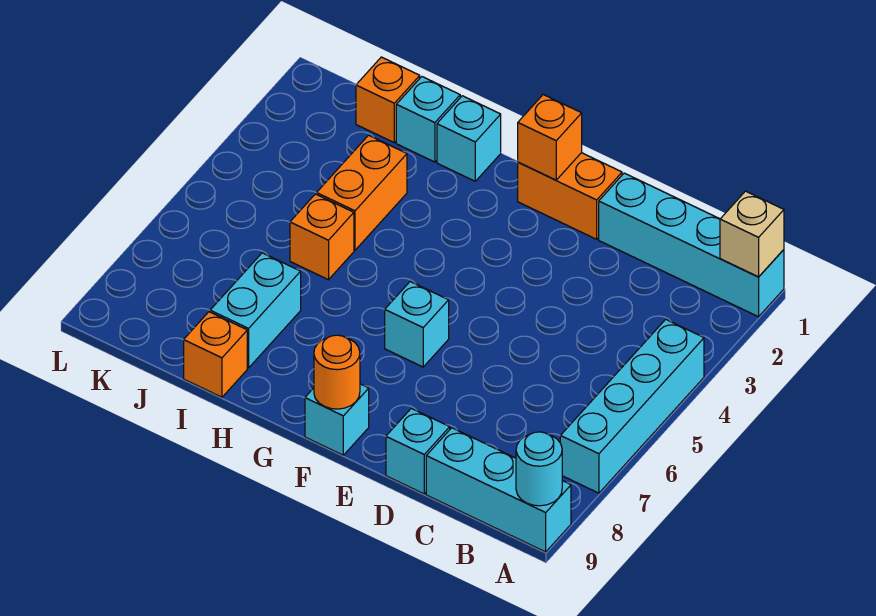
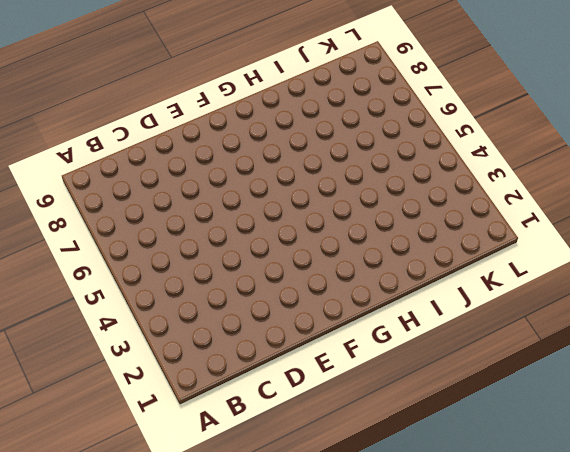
none -> cyan brick A1:D1 level 1
none -> cyan brick A4:A7 level 1
none -> cyan brick A9:C9 level 1

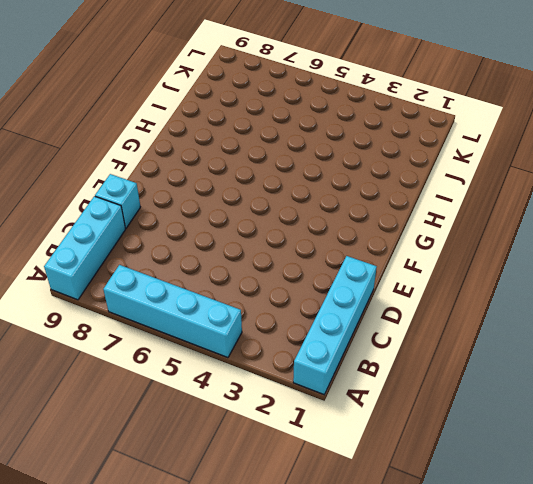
none -> orange brick E1:F1 level 1
none -> cyan brick F6 level 1
none -> cyan brick F9 level 1

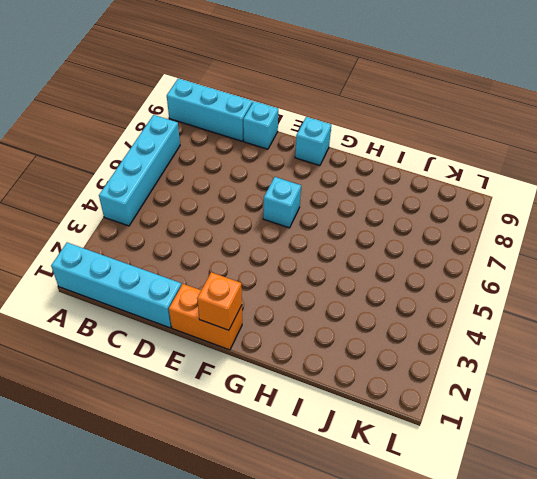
none -> cyan brick H1 level 1
none -> cyan brick I1 level 1
none -> orange brick I3:I4 level 1

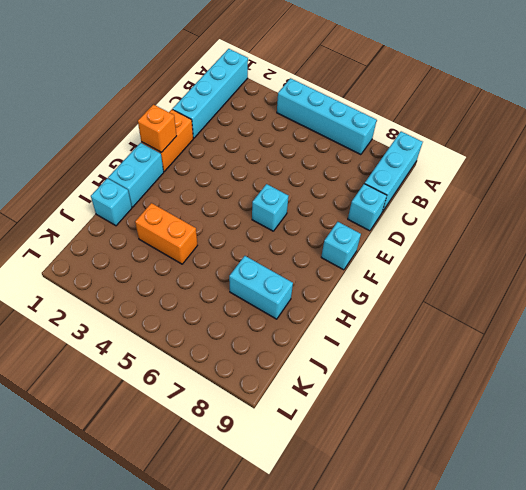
cyan brick G1:H1 level 1 -> cyan brick H1 level 1
none -> orange brick I5 level 1
none -> orange brick I9 level 1
none -> orange brick J1 level 1

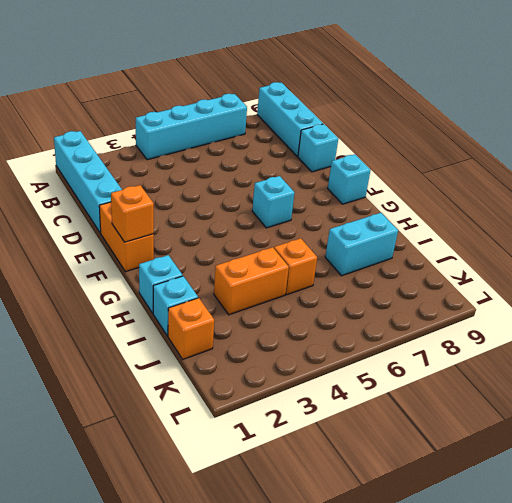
none -> orange brick I9 level 1
none -> tan brick A1 level 2
none -> cyan round brick A9 level 2

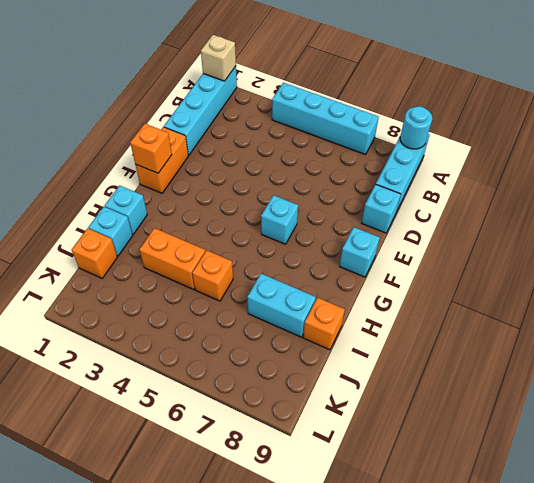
none -> orange round brick F9 level 2

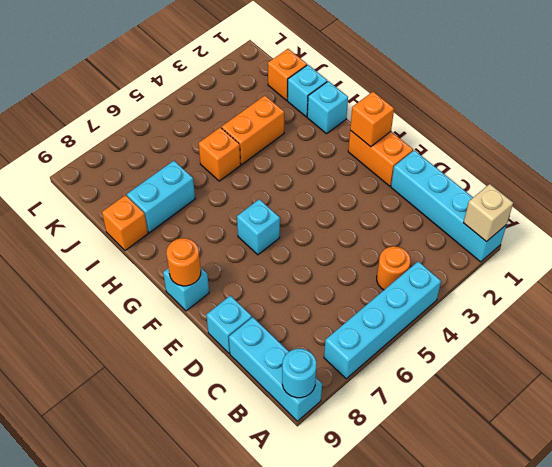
orange round brick B4 level 1 -> none

